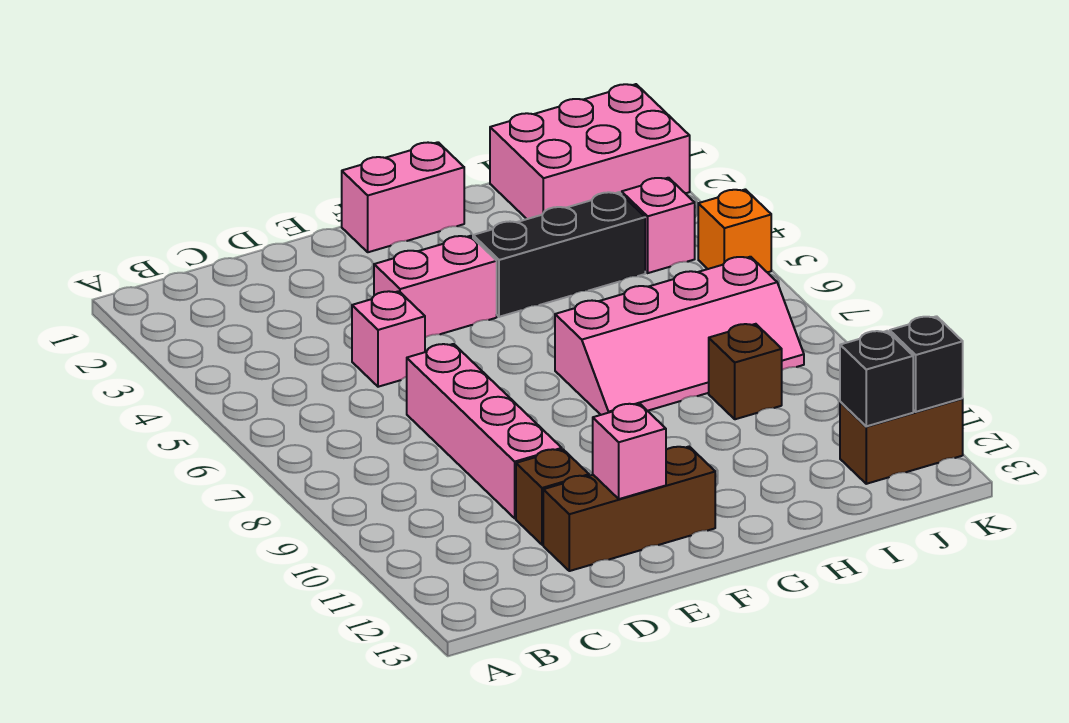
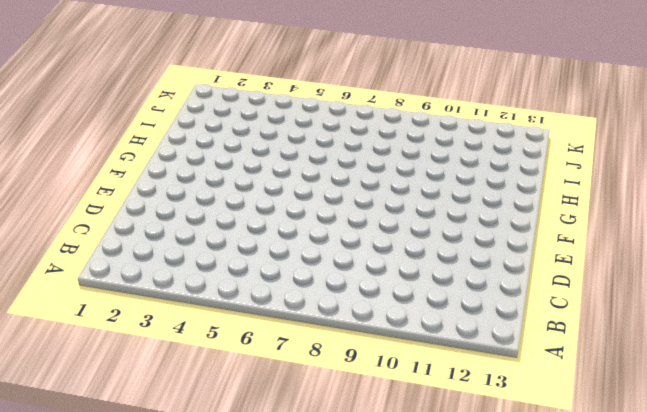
none -> pink brick D5 level 1
none -> pink brick D7:D10 level 1
none -> brown brick D11 level 1

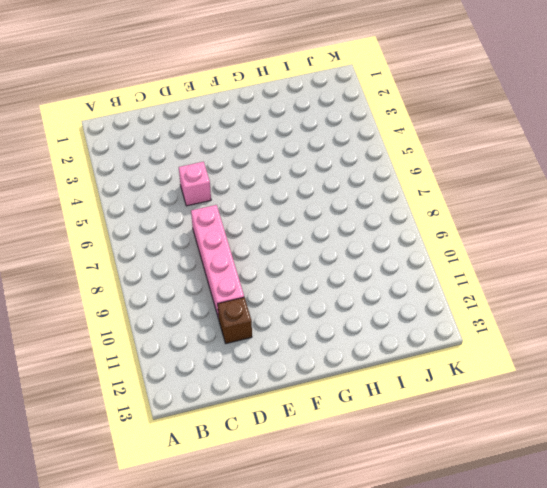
none -> brown brick D12:F12 level 1
none -> pink brick E4:F4 level 1
none -> pink brick F1:G1 level 1

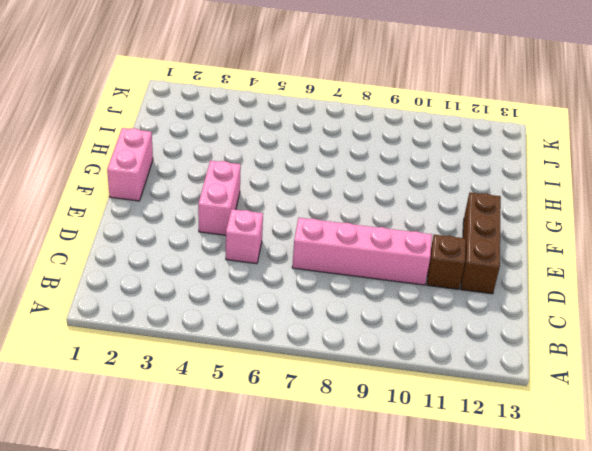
none -> black brick G4:I4 level 1
none -> pink slope G7:J8 level 1 top 7
none -> pink brick I1:K2 level 1

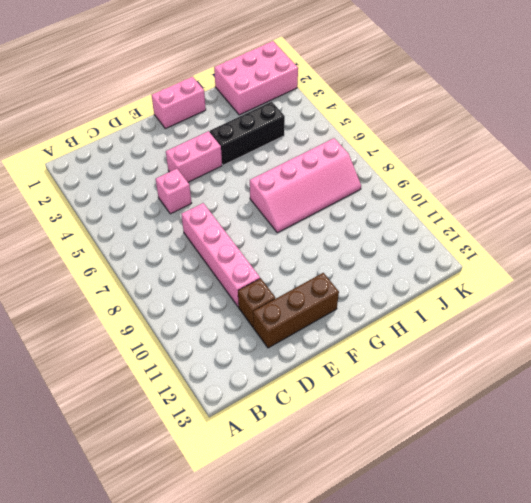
none -> brown brick I9 level 1
none -> pink brick J4 level 1
none -> brown brick J12:K12 level 1

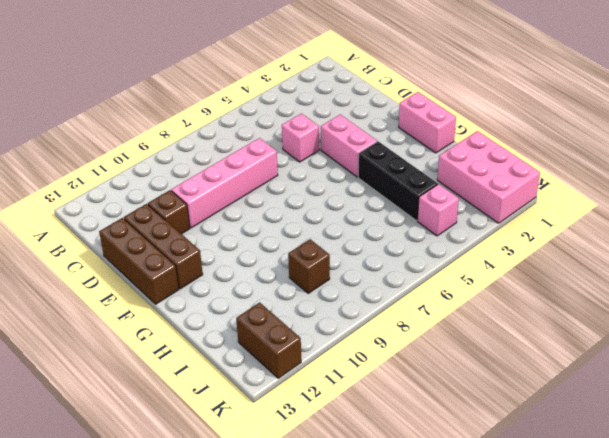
brown brick D13:F13 level 1 -> none
none -> pink slope G7:J8 level 1 top 7
none -> orange brick K5 level 1
none -> pink brick E12 level 2

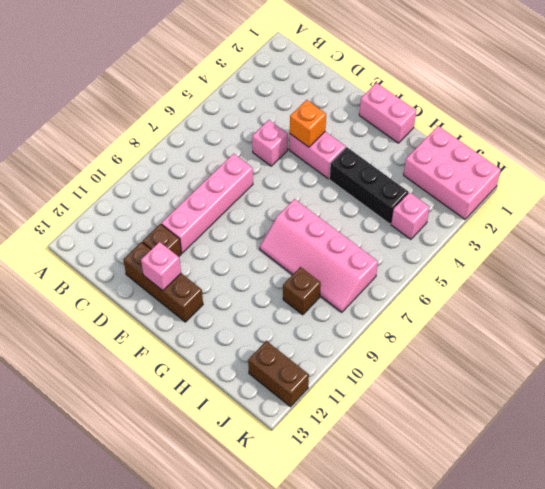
orange brick E4 level 2 -> orange brick K5 level 1
none -> black brick J12 level 2
none -> black brick K12 level 2

